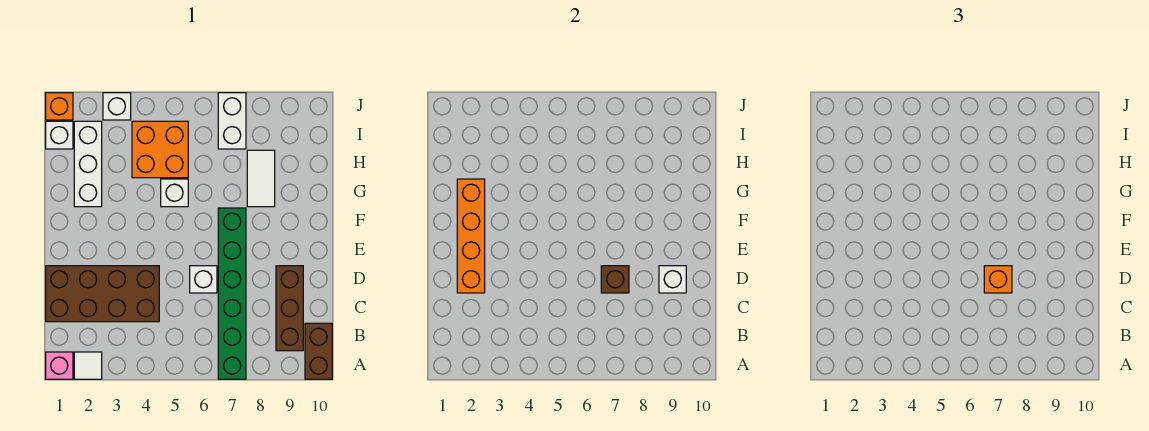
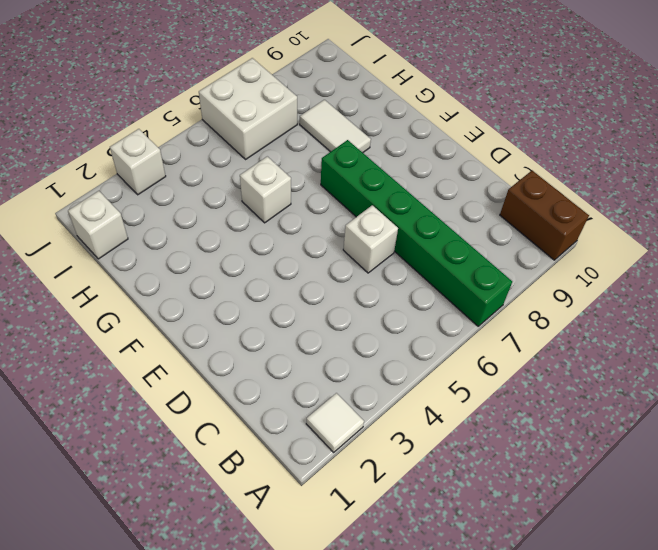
white brick I6:J7 level 1 -> white brick I7:J7 level 1
none -> pink brick A1 level 1
none -> brown brick B9:D9 level 1
none -> brown brick C1:D4 level 1

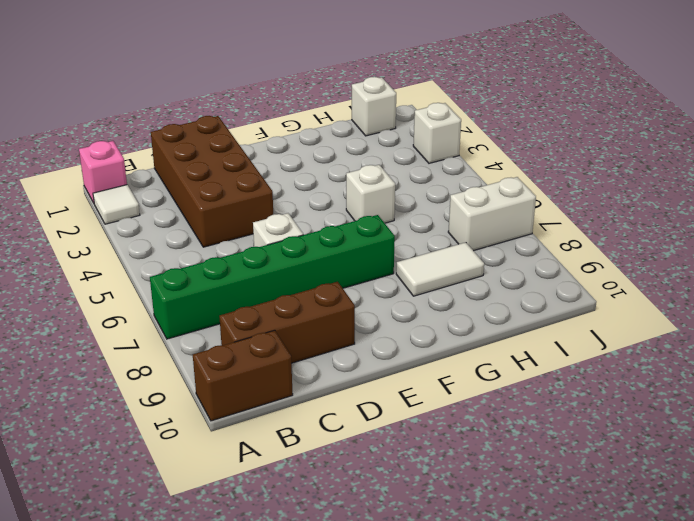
none -> white brick G2:I2 level 1
none -> orange brick H4:I5 level 1
none -> orange brick J1 level 1

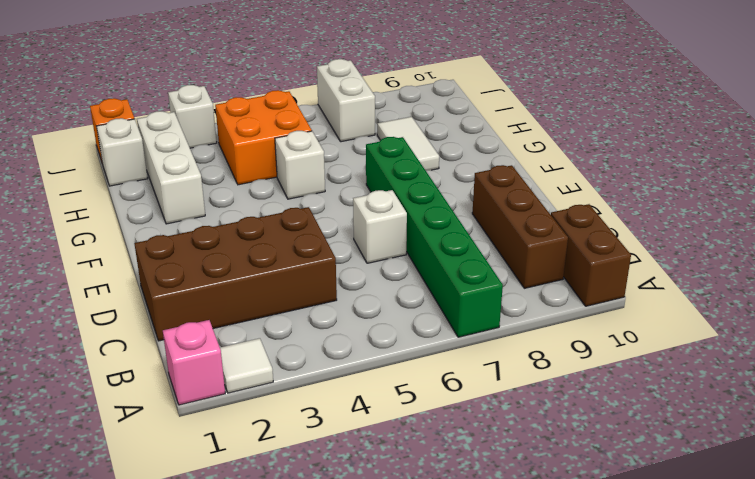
none -> orange brick D2:G2 level 2
none -> brown brick D7 level 2
none -> white brick D9 level 2

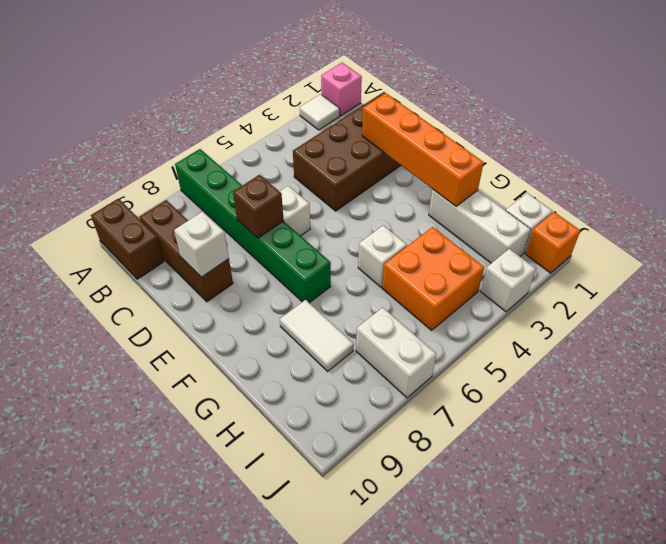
none -> orange brick D7 level 3

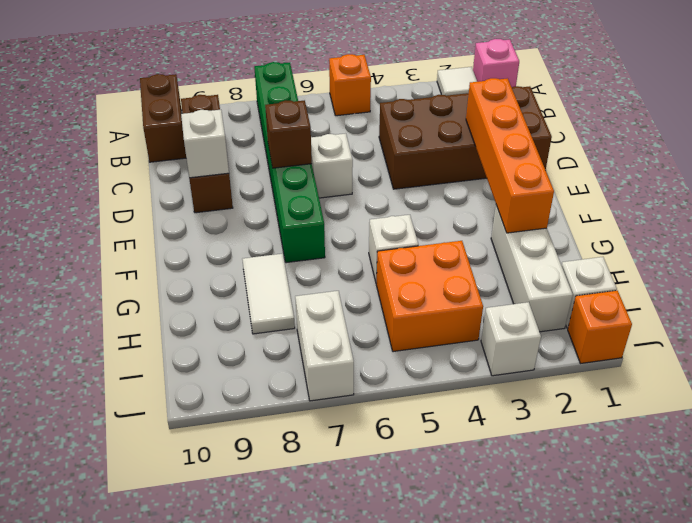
orange brick A5 level 1 -> orange brick D7 level 3

